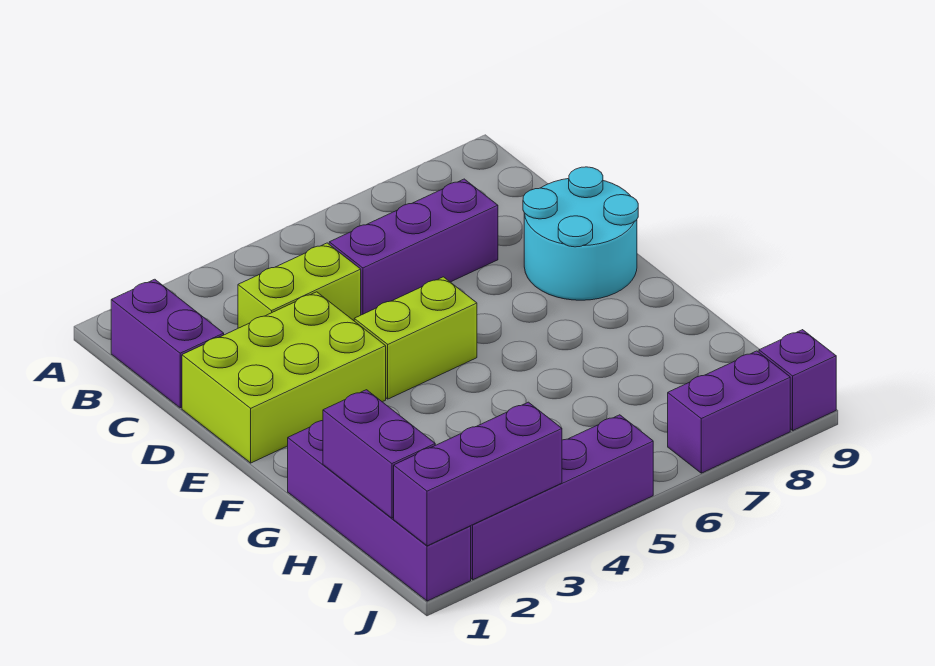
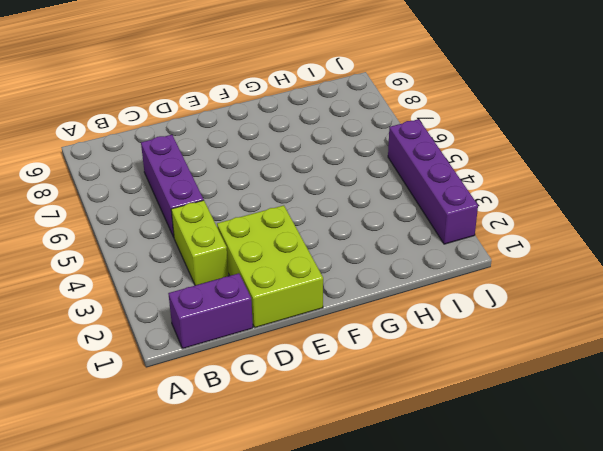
none -> cyan round brick D8:E9 level 1
none -> lime brick E4:E5 level 1
none -> purple brick G1:J1 level 1

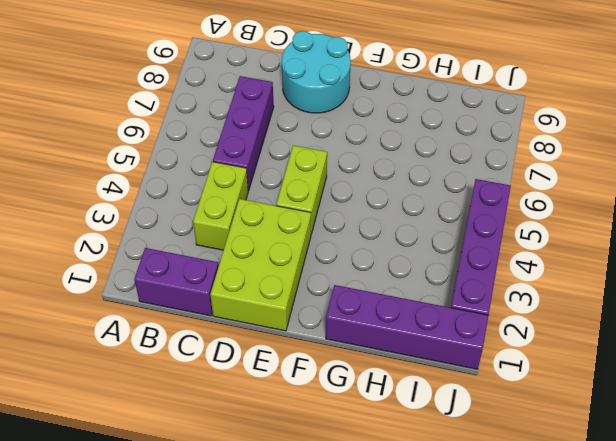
none -> purple brick J7:J8 level 1
none -> purple brick J9 level 1
none -> purple brick H1:I1 level 2

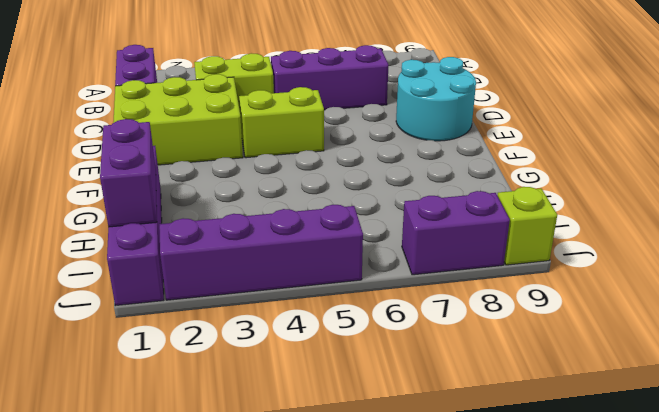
lime brick J9 level 1 -> purple brick J9 level 1
none -> purple brick J1:J3 level 2

